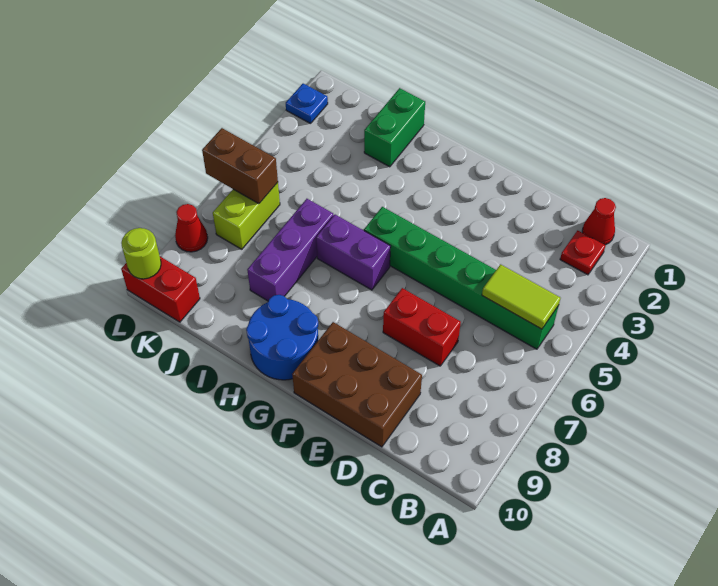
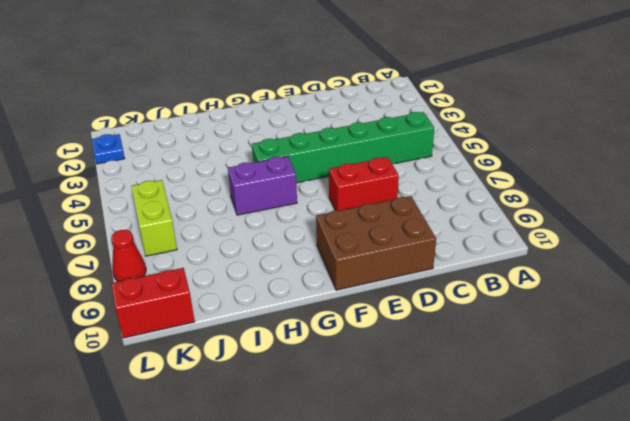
none -> red cone B1 level 1
none -> red plate B2 level 1
none -> blue round brick G9:H10 level 1

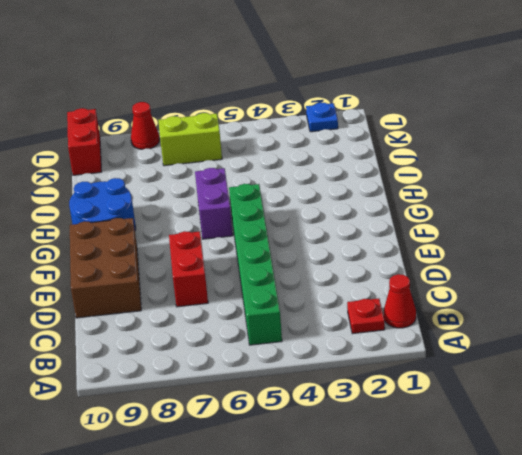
none -> green brick I1:I2 level 1
none -> purple brick I6:I8 level 1
none -> lime tile B5:C5 level 2

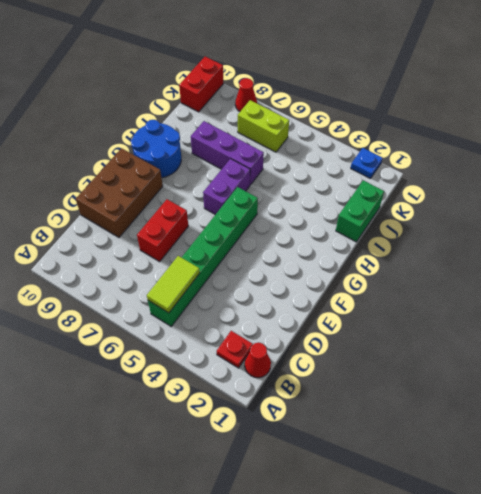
green brick I1:J1 level 1 -> green brick I1:I2 level 1
none -> brown brick K6:L6 level 2
none -> lime round brick L10 level 2

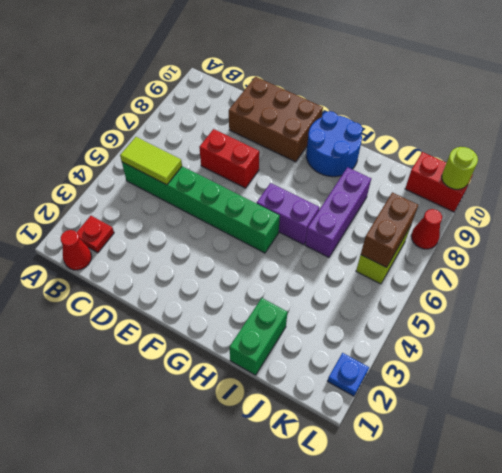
brown brick K6:K7 level 2 -> brown brick K6:L6 level 2

